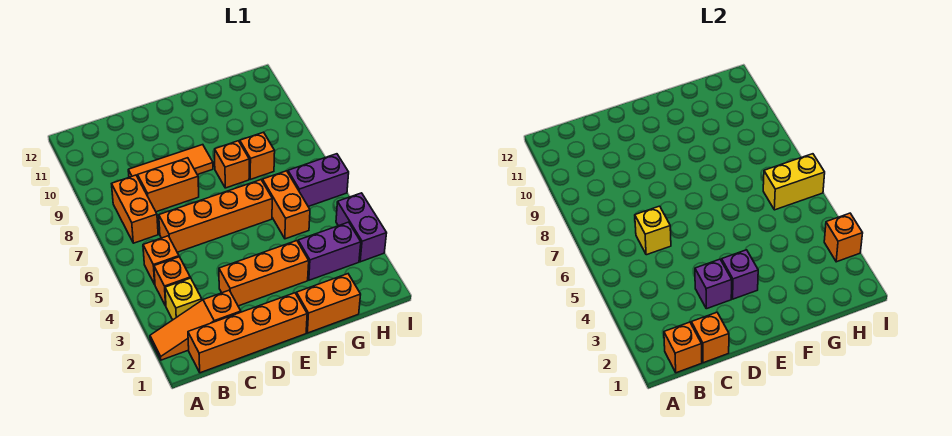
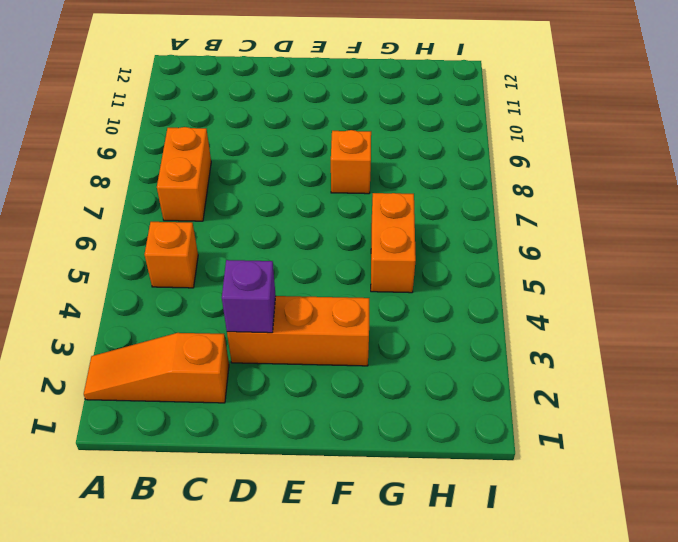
none -> orange brick B1:E1 level 1
none -> yellow brick B3 level 1
none -> orange brick B4 level 1

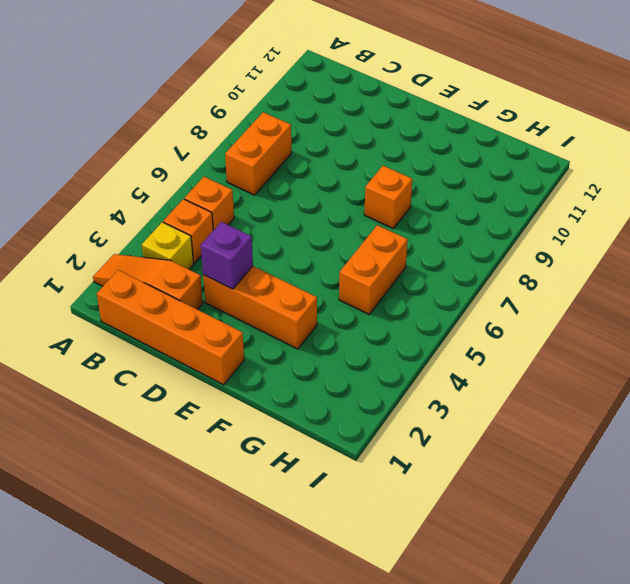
none -> orange brick C6:F6 level 1
none -> orange brick C8:D8 level 1
none -> orange tile C9:E9 level 1

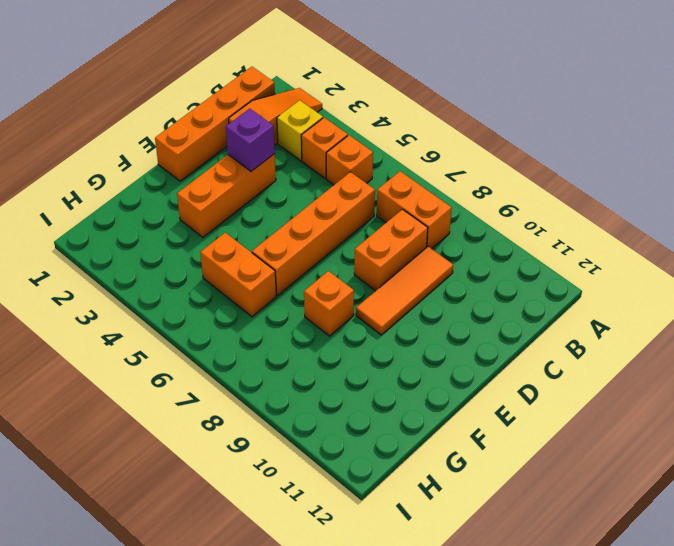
none -> orange brick F1:G1 level 1
none -> purple brick G3:H3 level 1
none -> orange brick G8 level 1

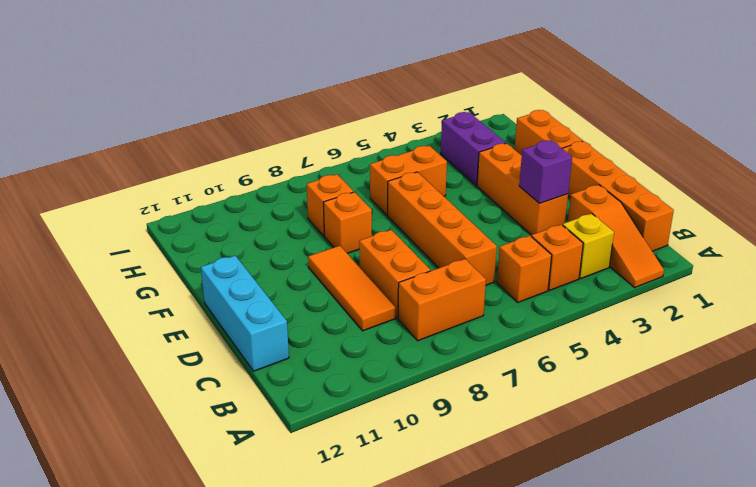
cyan brick C12:E12 level 1 -> none
none -> purple brick H6:I6 level 1
none -> purple brick I3:I4 level 1
none -> orange brick B1 level 2

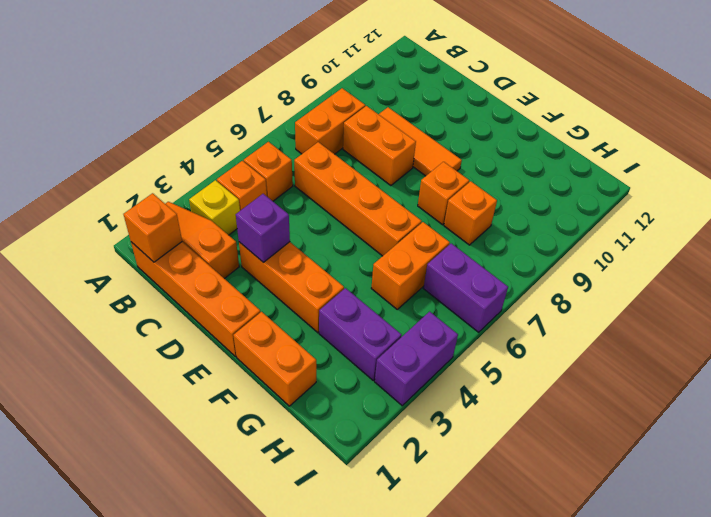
none -> orange brick C1 level 2
none -> yellow brick C6 level 2
none -> purple brick E3 level 2

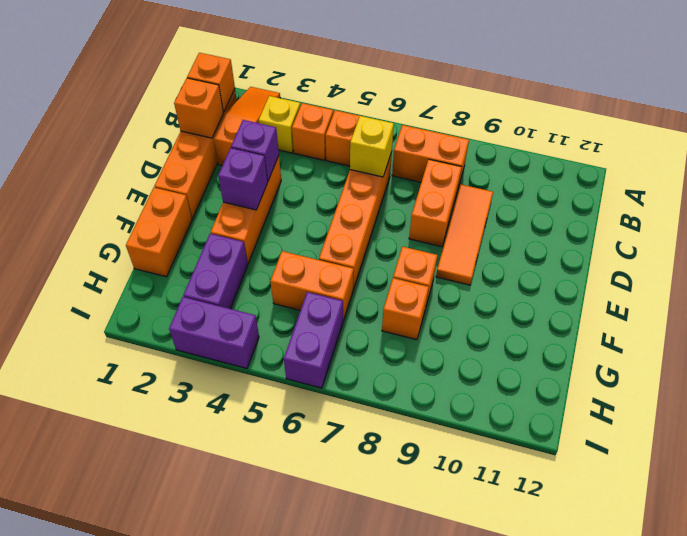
none -> yellow brick H6:I6 level 2
none -> orange brick I3 level 2

